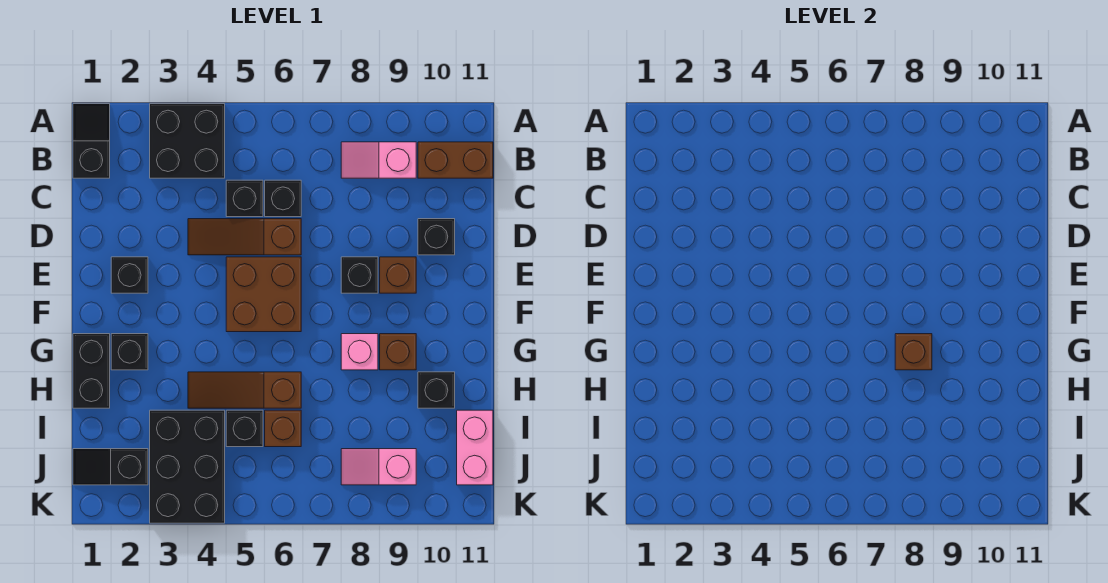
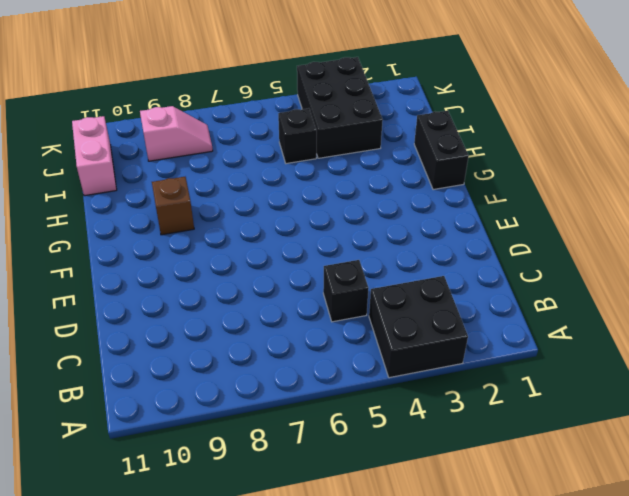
none -> black slope A1:B1 level 1 top B
none -> pink slope B8:B9 level 1 top 9
none -> brown brick B10:B11 level 1

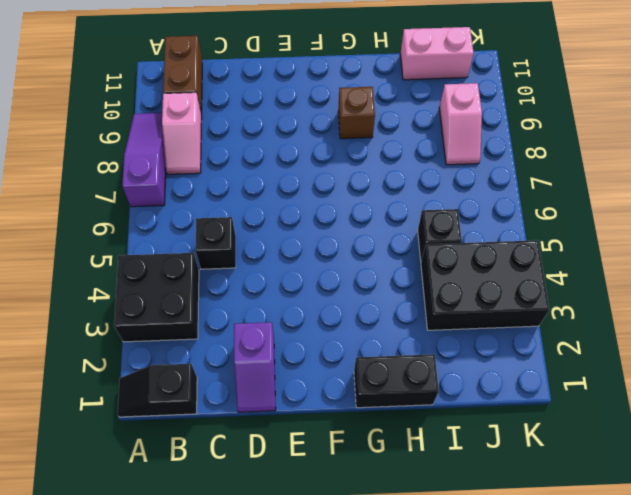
purple slope A7:A9 level 1 top 7 -> none
purple slope D1:D2 level 1 top 2 -> none
none -> black brick C6 level 1
none -> brown slope D4:D6 level 1 top 6
none -> black brick D10 level 1

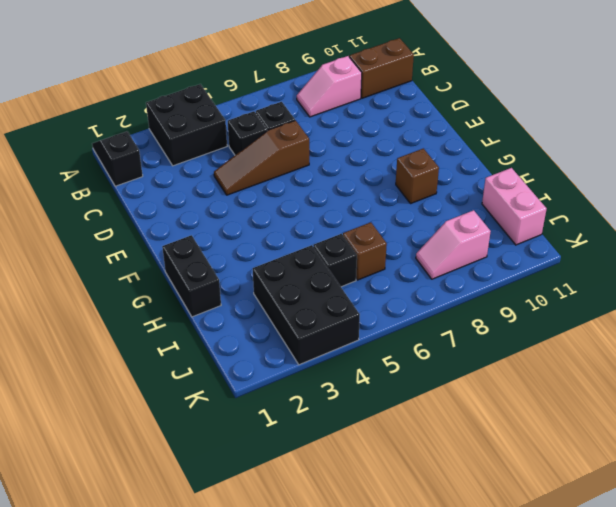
none -> black brick D10 level 1
none -> black brick E2 level 1
none -> brown brick E5:F6 level 1

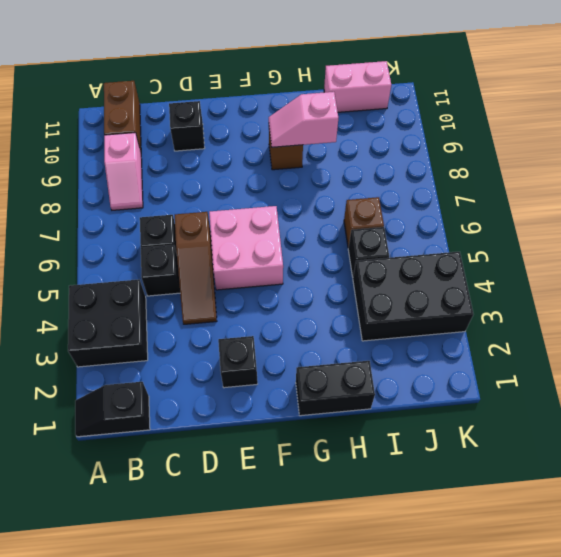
pink brick E5:F6 level 1 -> brown brick E5:F6 level 1
pink slope G9:H9 level 2 top H -> pink slope J8:J9 level 1 top 9
none -> black brick E8 level 1
none -> brown brick E9 level 1
none -> black brick G2 level 1

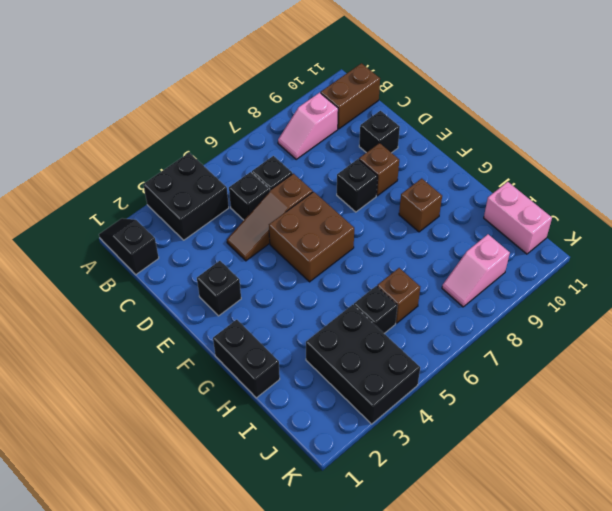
none -> black brick G2 level 1
none -> pink brick G8 level 1
none -> brown slope H4:H6 level 1 top 6

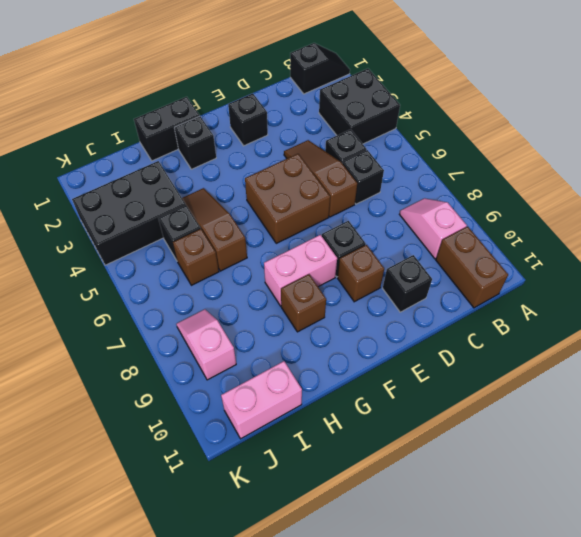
pink brick F8:G8 level 1 -> pink brick G8 level 1
none -> black brick H10 level 1
none -> black slope J1:J2 level 1 top 2
none -> brown brick G8 level 2

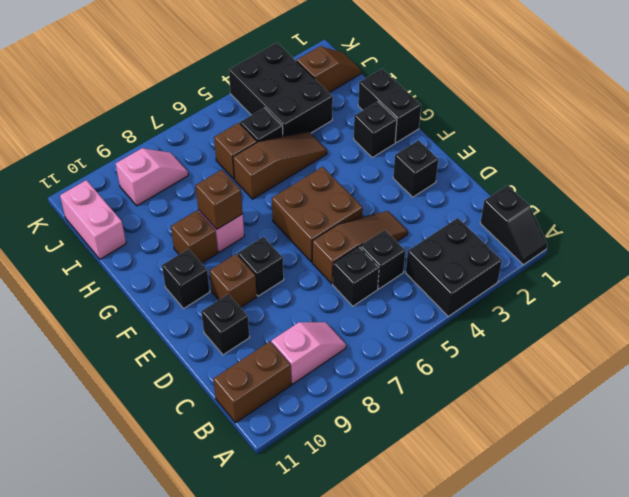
black brick F10 level 1 -> black brick H10 level 1
brown slope J1:J2 level 1 top 2 -> black slope J1:J2 level 1 top 2

